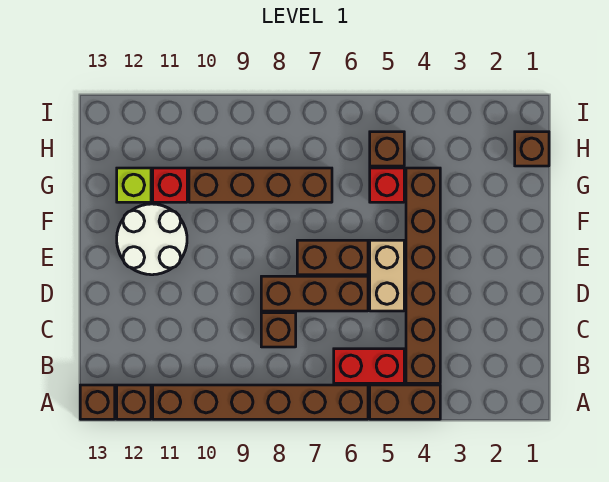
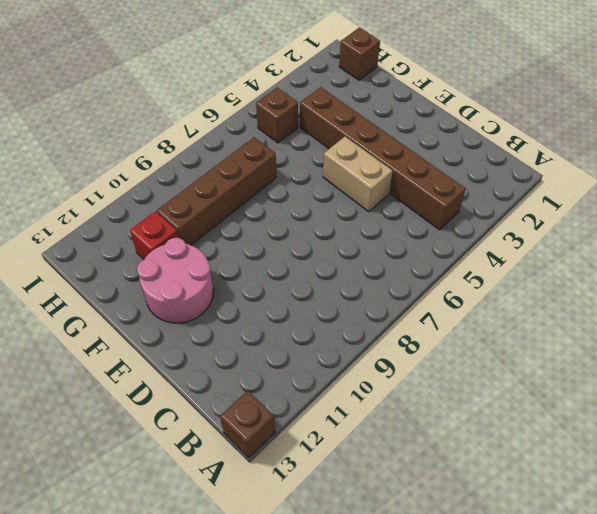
pink round brick E11:F12 level 1 -> white round brick E11:F12 level 1
none -> brown brick A4:A5 level 1
none -> brown brick A6:A11 level 1
none -> brown brick A12 level 1

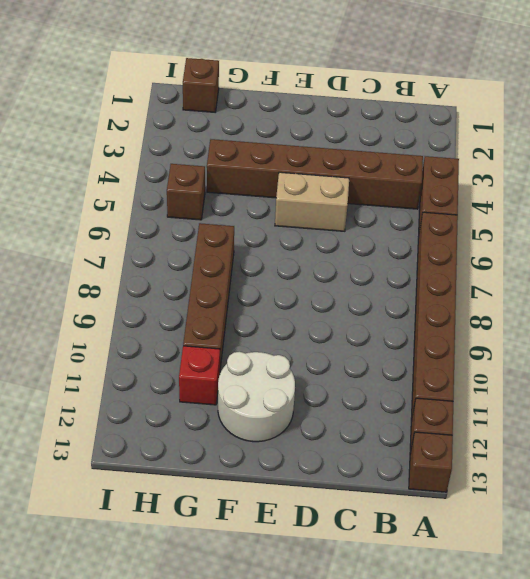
none -> red brick B5:B6 level 1
none -> brown brick C8 level 1
none -> brown brick D6:D8 level 1

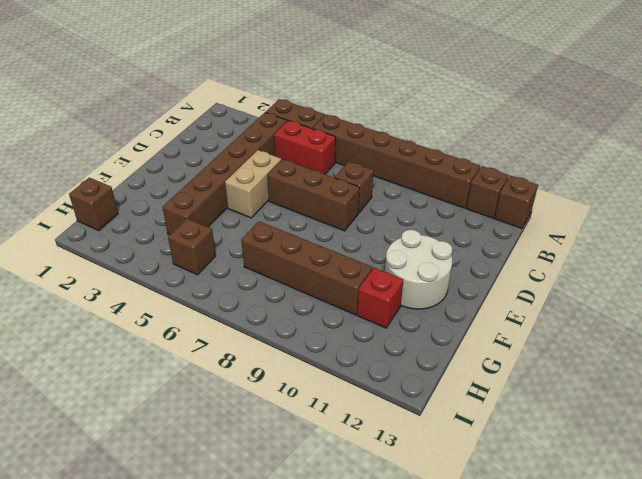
none -> brown brick E6:E7 level 1
none -> red brick G5 level 1
none -> lime brick G12 level 1

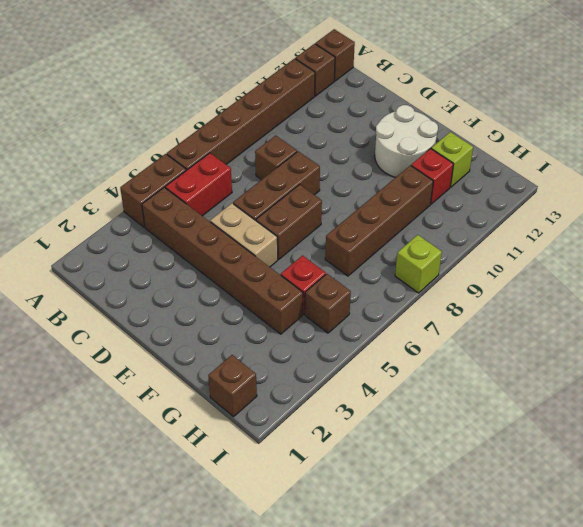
lime brick I8 level 1 -> none

